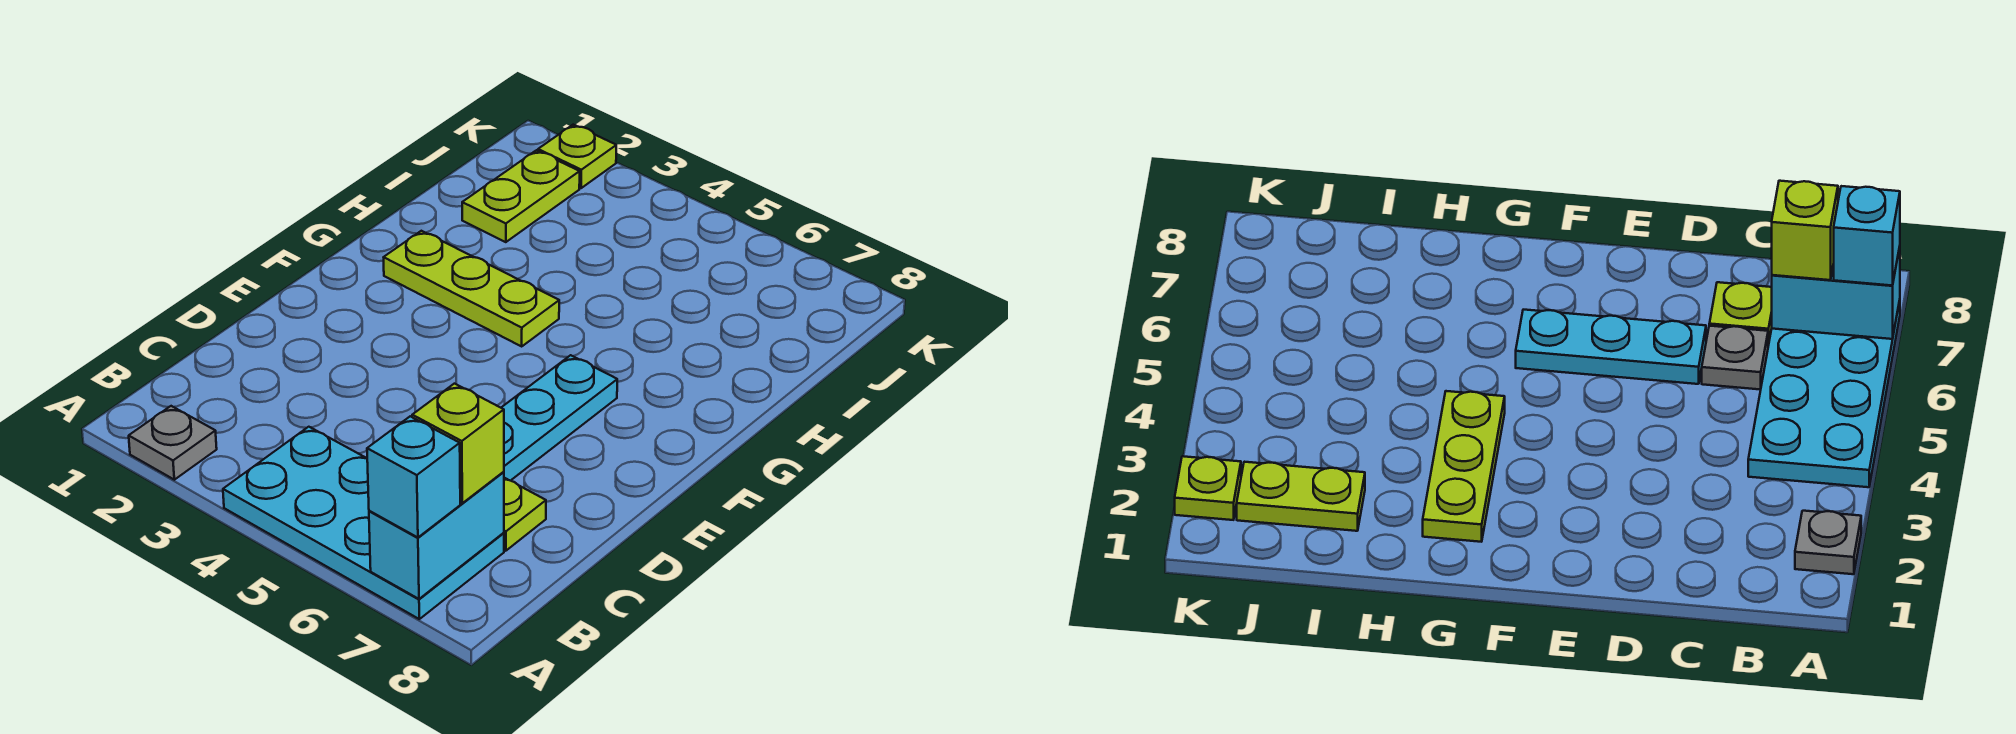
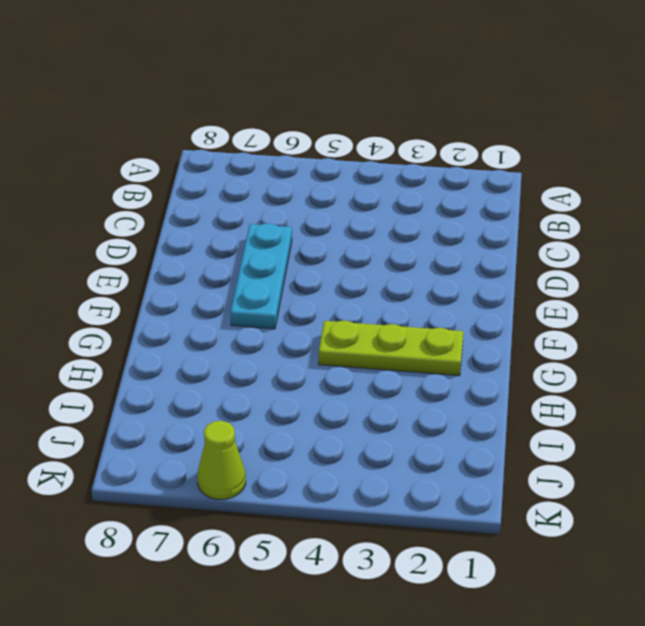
lime cone K6 level 1 -> none
none -> grey plate A2 level 1
none -> cyan plate A4:B7 level 1

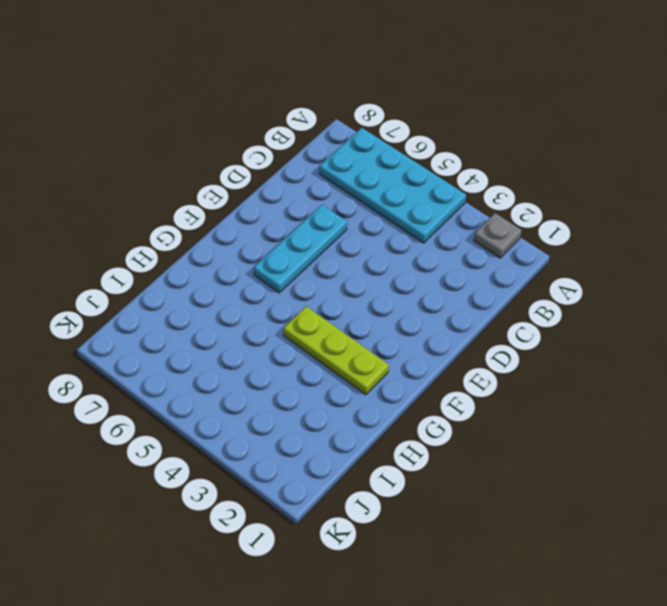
none -> grey plate C6 level 1
none -> lime plate C7 level 1

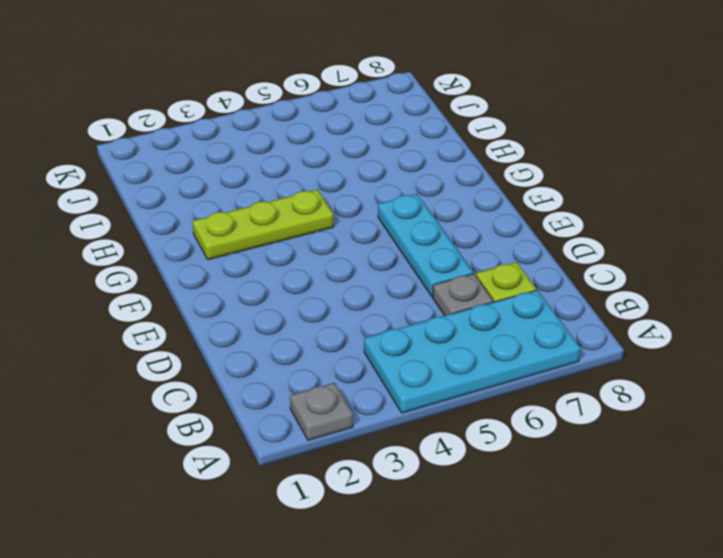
none -> lime plate I2:J2 level 1
none -> lime plate K2 level 1

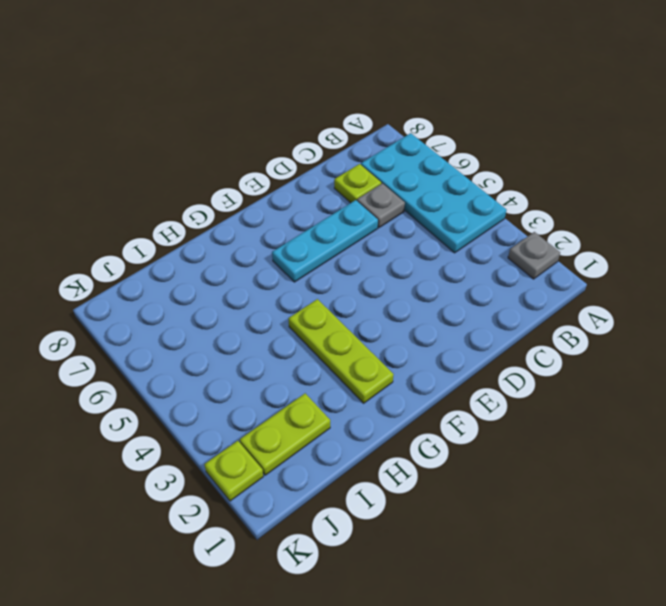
none -> cyan brick A7:B7 level 2
none -> cyan brick A7 level 3

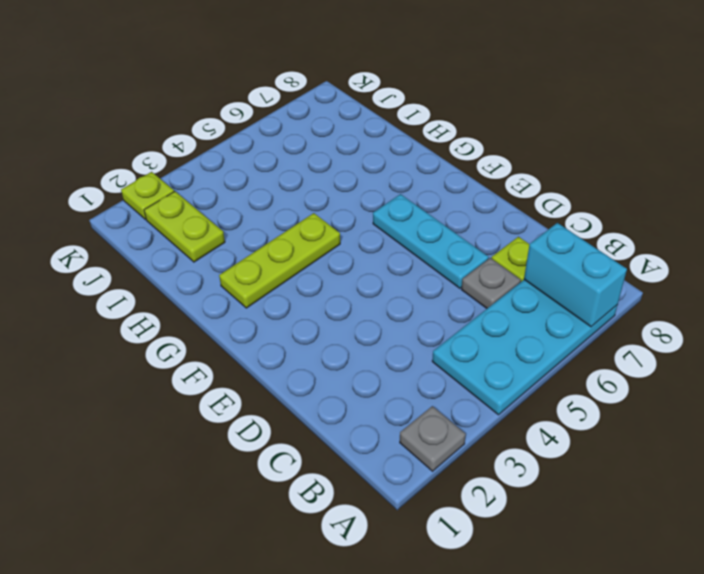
none -> cyan brick A7 level 3
none -> lime brick B7 level 3

